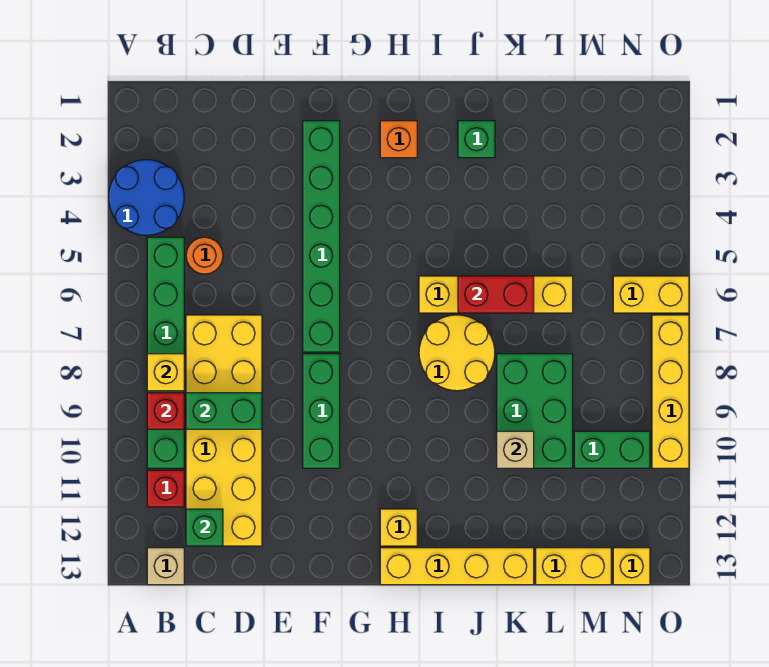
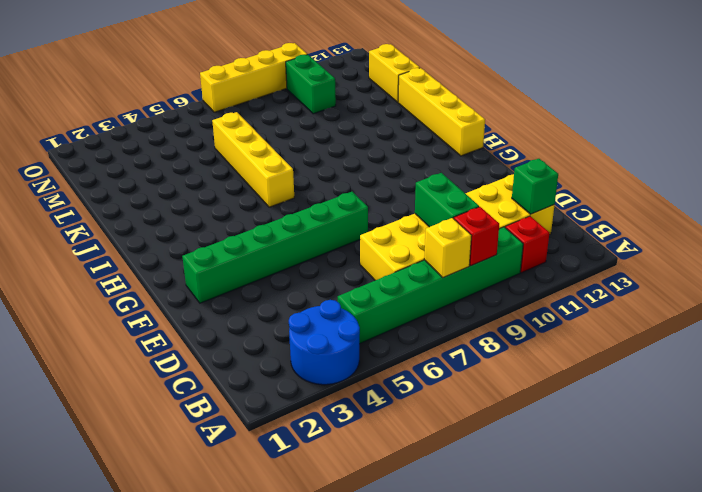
none -> tan brick B13 level 1
none -> orange round brick C5 level 1
none -> green brick F8:F10 level 1

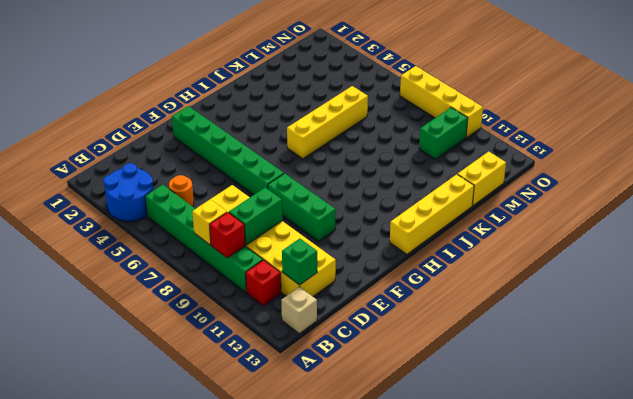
none -> orange brick H2 level 1
none -> yellow brick H12 level 1
none -> yellow round brick I7:J8 level 1

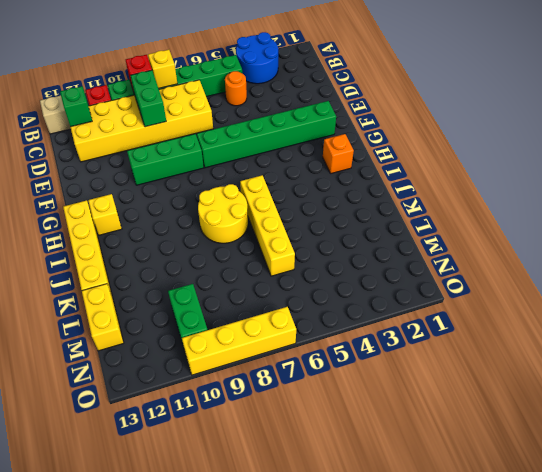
none -> green brick J2 level 1
none -> green brick K8:L10 level 1
none -> yellow brick N6:O6 level 1

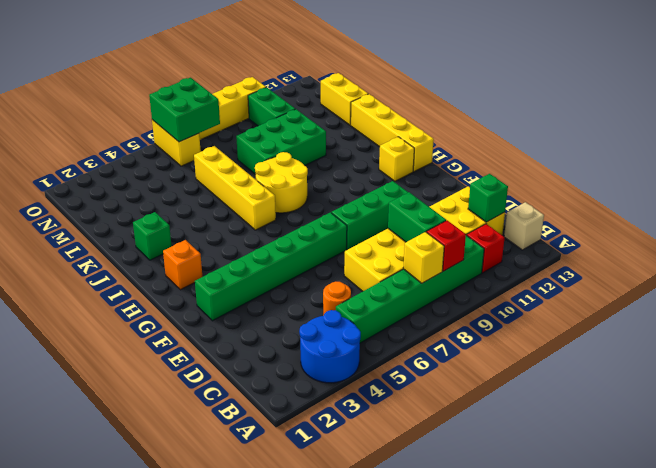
green brick N6:O7 level 2 -> none
none -> yellow brick N13 level 1
none -> red brick J6:K6 level 2
none -> tan brick K10 level 2

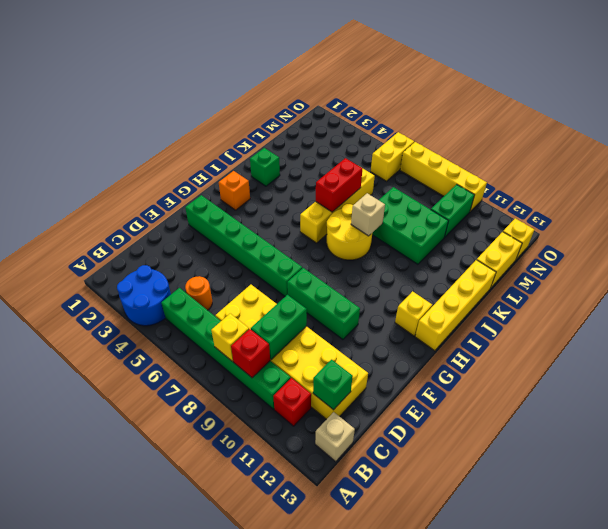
tan brick J8 level 2 -> tan brick K10 level 2

